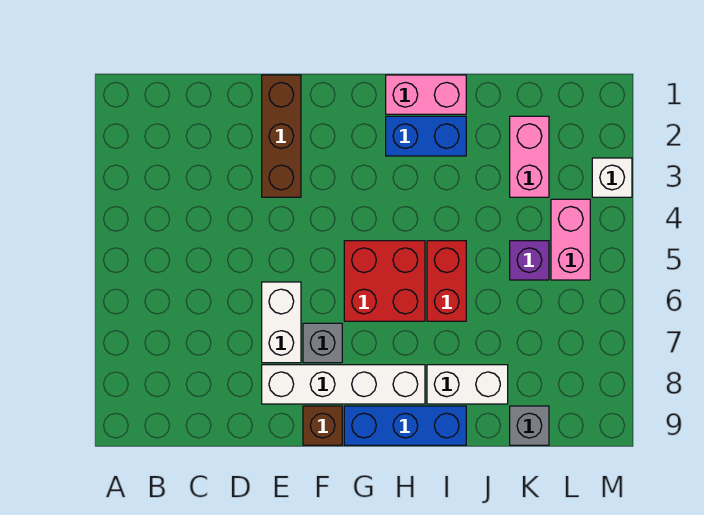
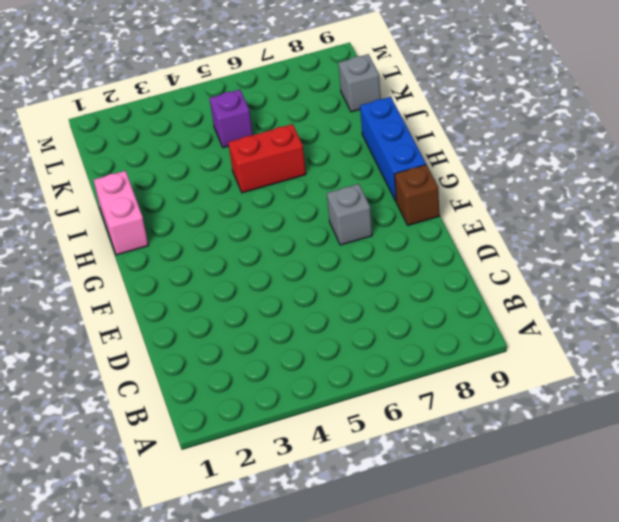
none -> brown brick E1:E3 level 1
none -> white brick E6:E7 level 1
none -> white brick E8:H8 level 1

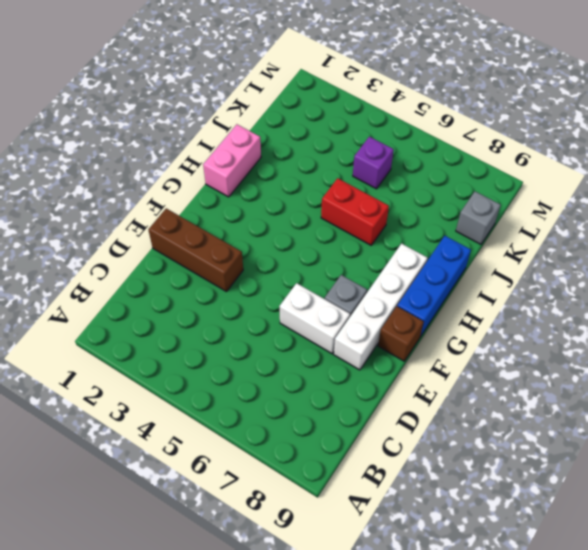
none -> red brick G5:H6 level 1
none -> blue brick H2:I2 level 1
none -> white brick I8:J8 level 1

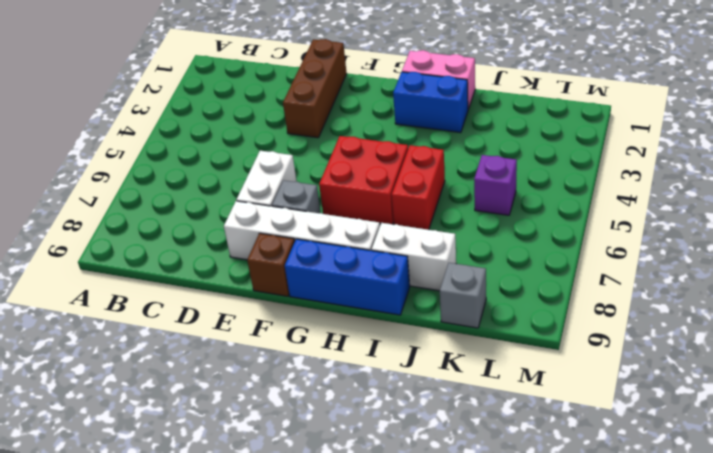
none -> pink brick K2:K3 level 1
none -> pink brick L4:L5 level 1
none -> white brick M3 level 1

